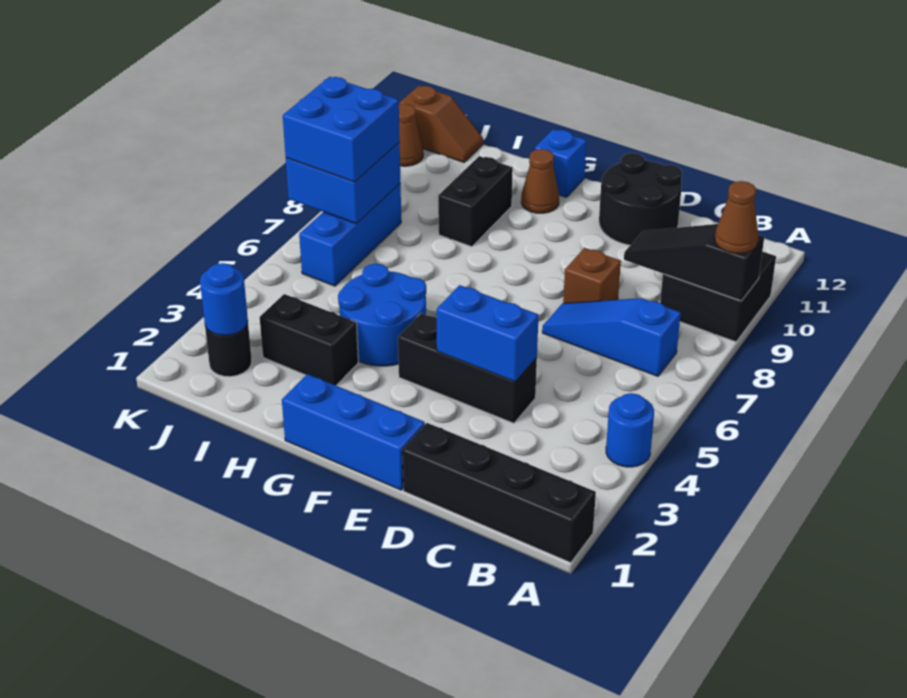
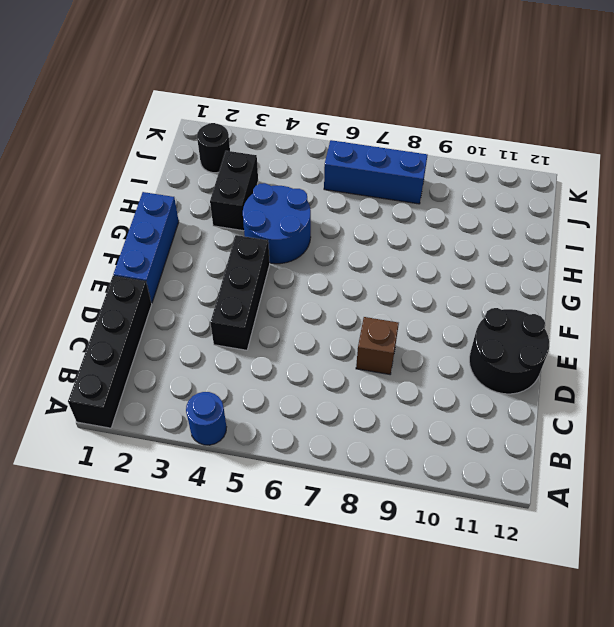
none -> black brick A9:B10 level 1
none -> blue slope B7:D7 level 1 top B
none -> brown cone G11 level 1

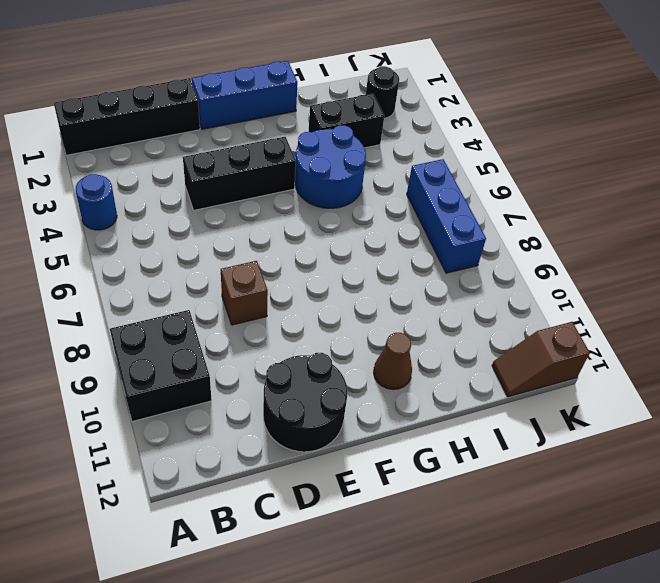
none -> blue slope B7:D7 level 1 top B
none -> blue brick G12 level 1
none -> black brick H9:H10 level 1

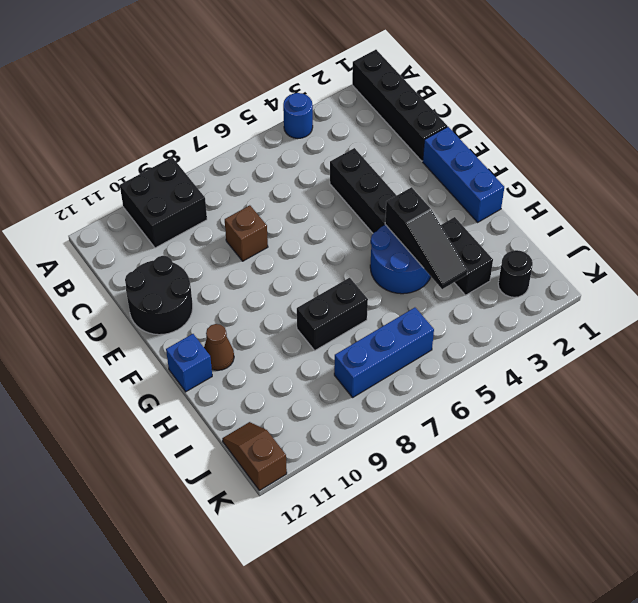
black slope G4:I4 level 2 top G -> black slope A9:C9 level 2 top A
black brick H7:H8 level 1 -> black brick H9:H10 level 1
none -> blue slope B7:D7 level 1 top B
none -> brown cone K11 level 1
none -> blue brick D4:E4 level 2

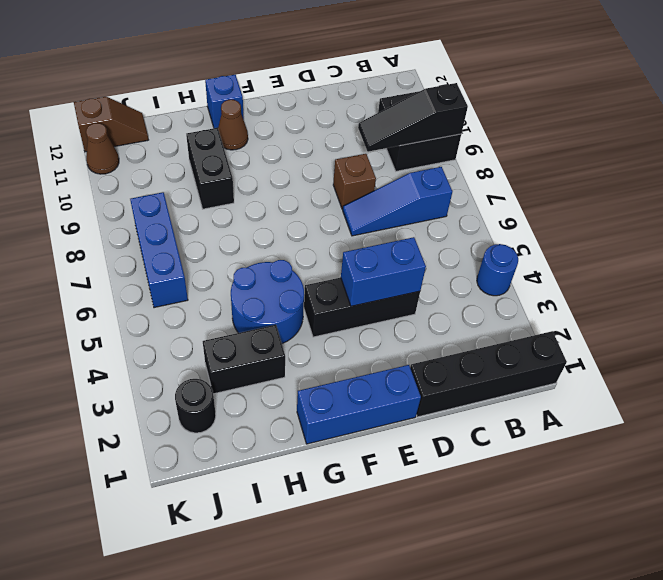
none -> black round brick D11:E12 level 1
none -> blue round brick J2 level 2
none -> blue brick J7:K8 level 2

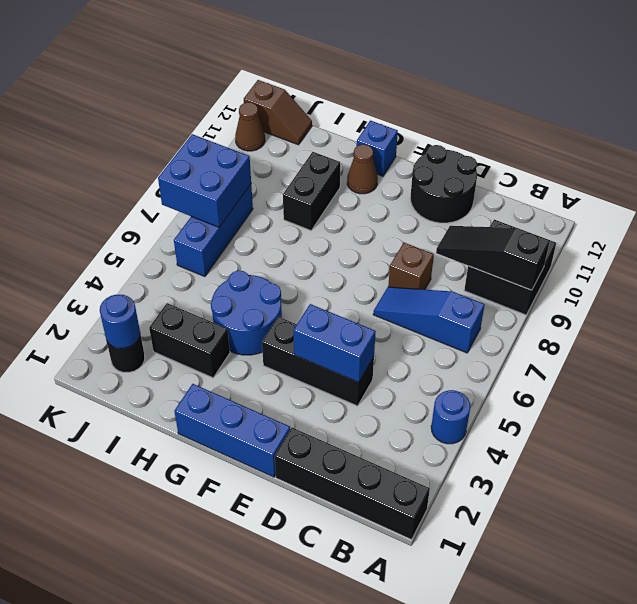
none -> brown cone A9 level 3
none -> blue brick J7:K8 level 3

